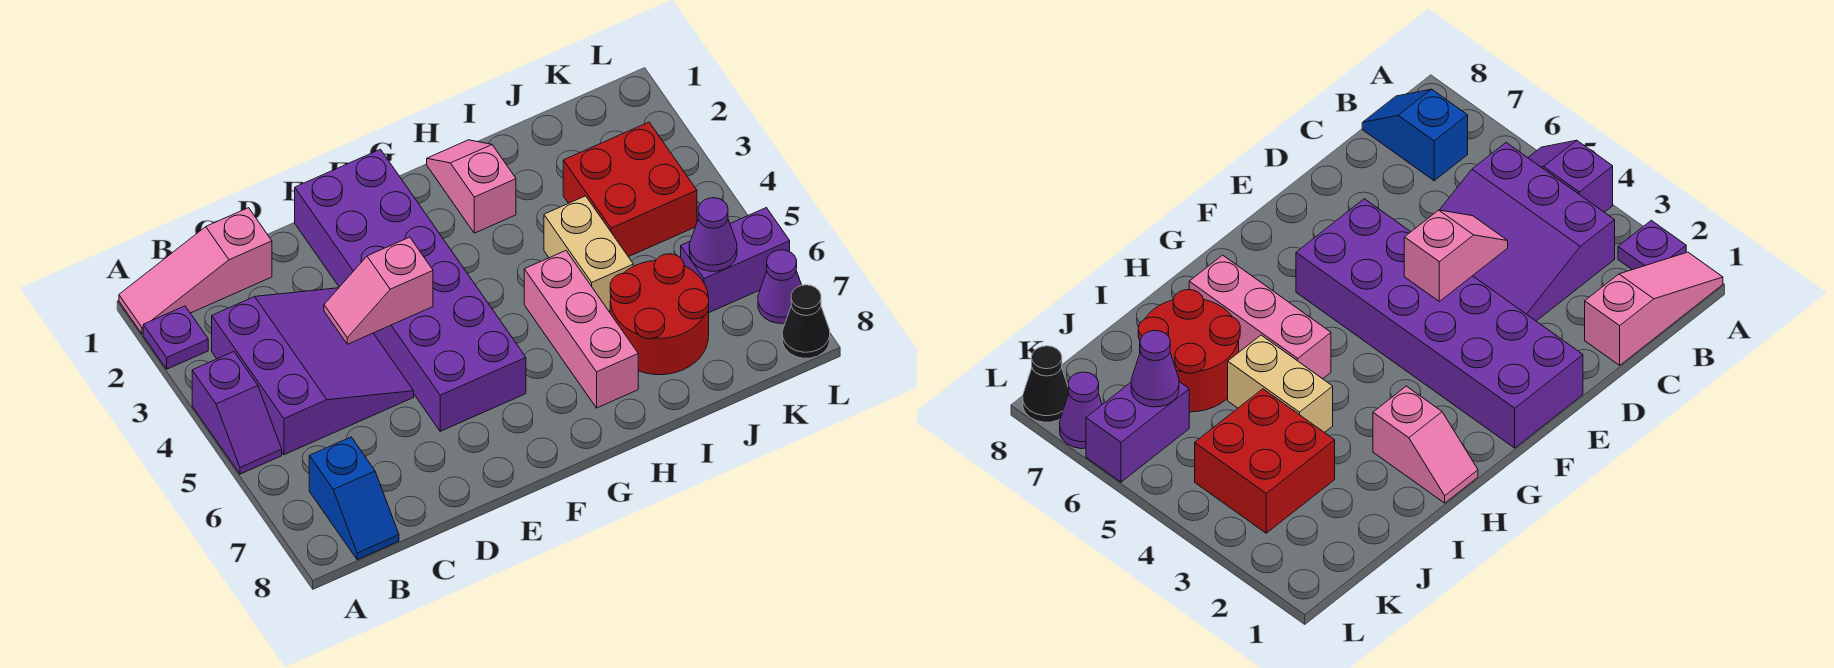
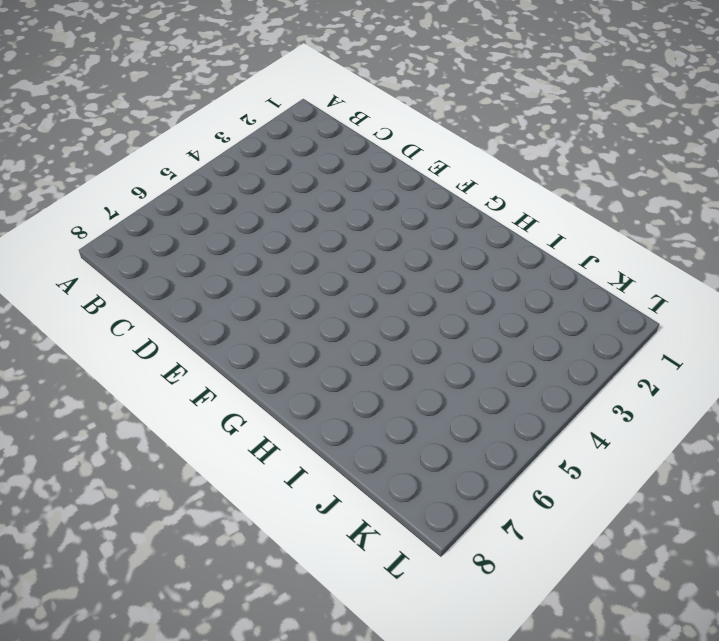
none -> pink slope A1:C1 level 1 top C
none -> purple plate A2 level 1
none -> purple slope A4:A5 level 1 top 4

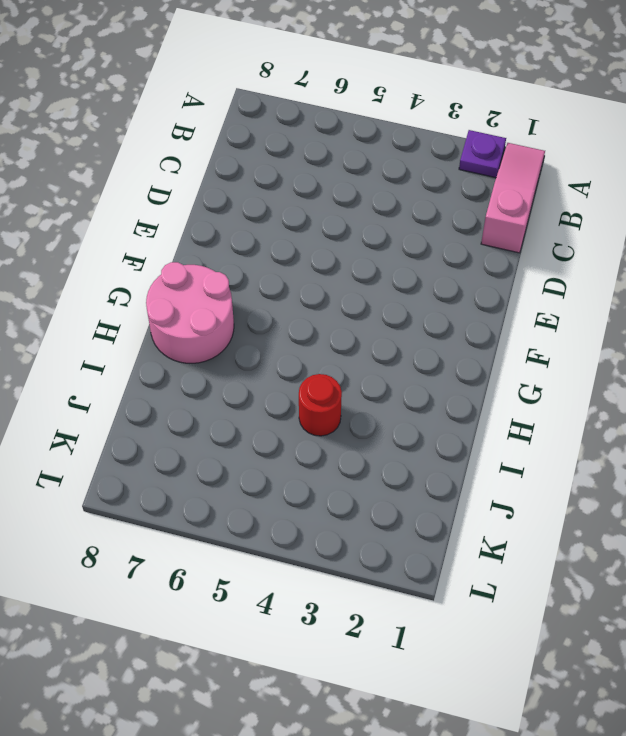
pink round brick G7:H8 level 1 -> pink brick H5:H7 level 1
red round brick I4 level 1 -> tan brick I4:I5 level 1
none -> purple slope A4:A5 level 1 top 4
none -> purple slope B3:D5 level 1 top B
none -> blue slope B7:B8 level 1 top 7

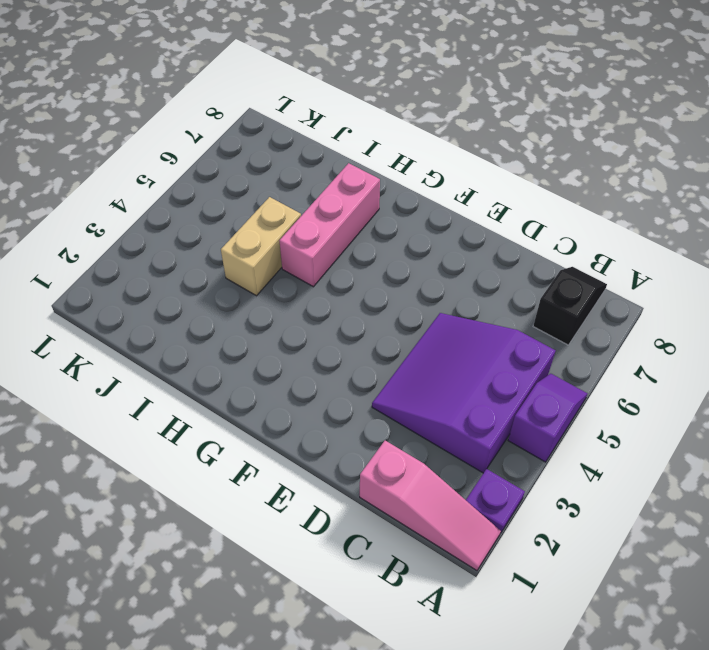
black slope B7:B8 level 1 top 7 -> blue slope B7:B8 level 1 top 7
none -> purple brick E1:F6 level 1
none -> pink slope H1:H2 level 1 top 2
none -> red round brick I6:J7 level 1

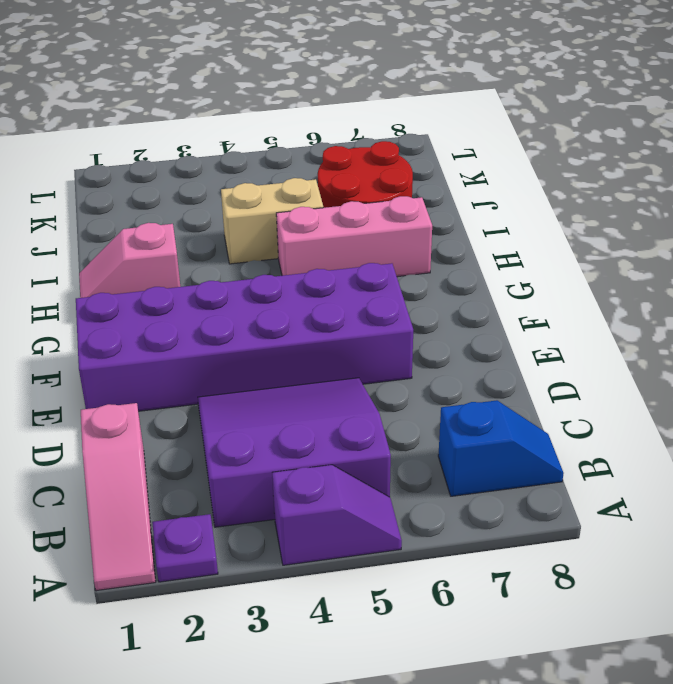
none -> red brick J3:K4 level 1
none -> purple brick K6:L6 level 1
none -> purple cone L7 level 1

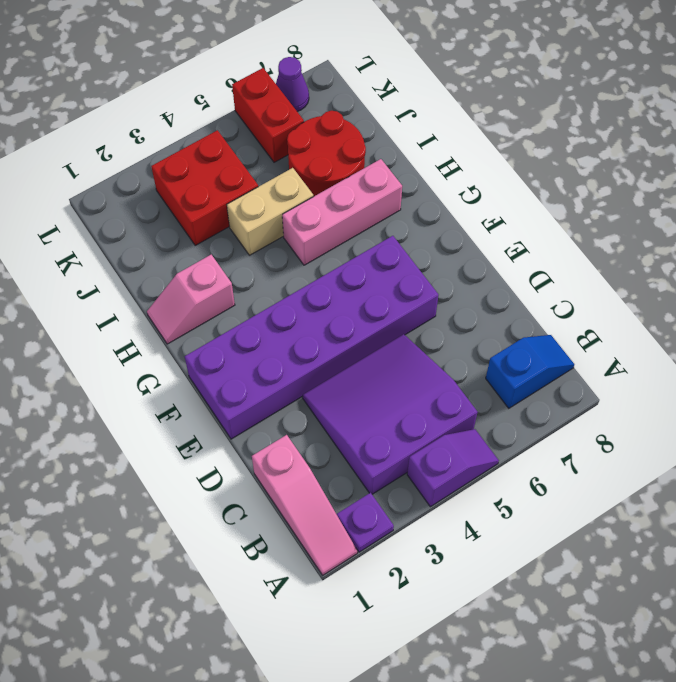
red brick K6:L6 level 1 -> purple brick K6:L6 level 1
none -> black cone L8 level 1
none -> pink slope D4:E4 level 2 top E
none -> purple cone K6 level 2

